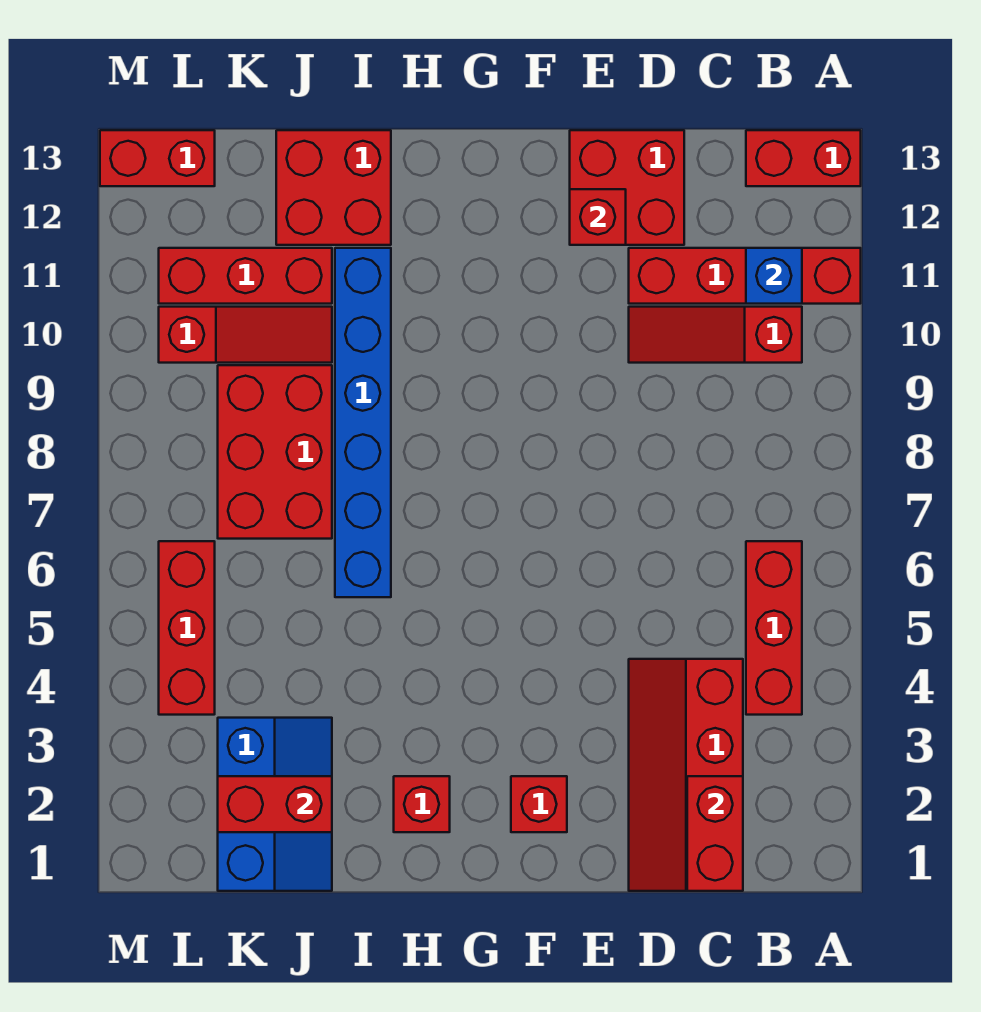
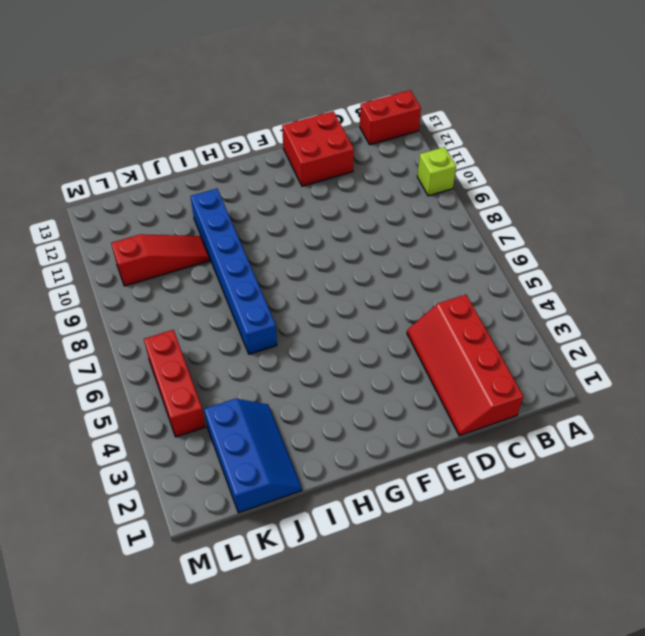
lime brick A10 level 1 -> none
none -> red brick A11:D11 level 1
none -> red brick B4:B6 level 1
none -> red slope B10:D10 level 1 top B

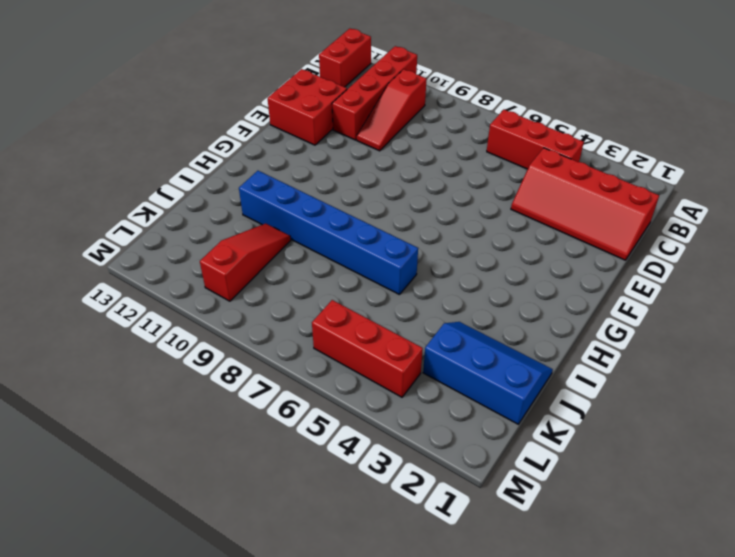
none -> red brick F2 level 1
none -> red brick H2 level 1
none -> red brick I12:J13 level 1

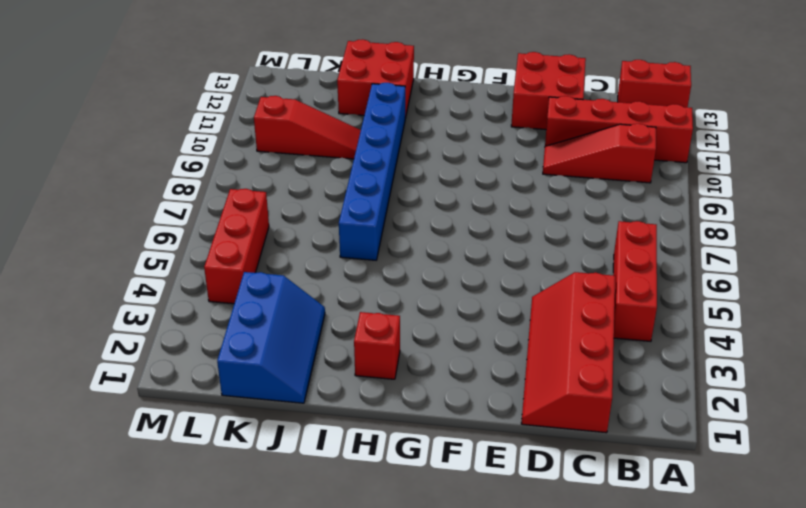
none -> red brick F2 level 1
none -> red brick J7:K9 level 1
none -> red brick J11:L11 level 1

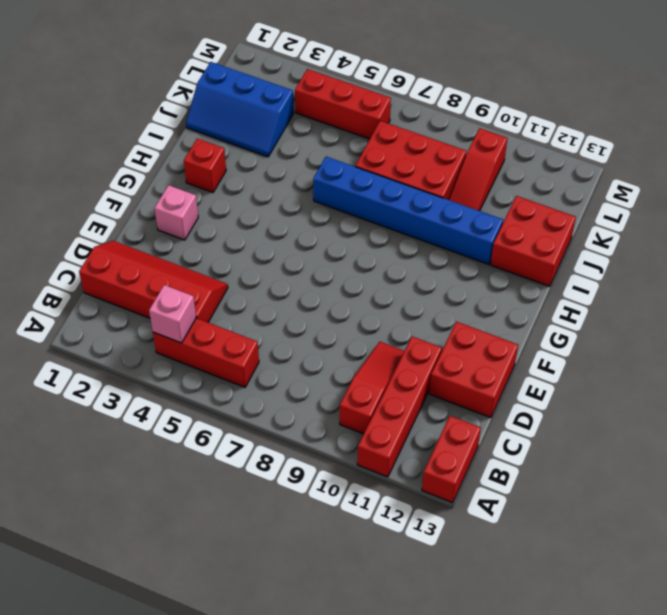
pink brick B4 level 2 -> none
pink brick F2 level 1 -> red brick F2 level 1
none -> red brick J11:L11 level 1
none -> red brick L13:M13 level 1
none -> blue brick B11 level 2

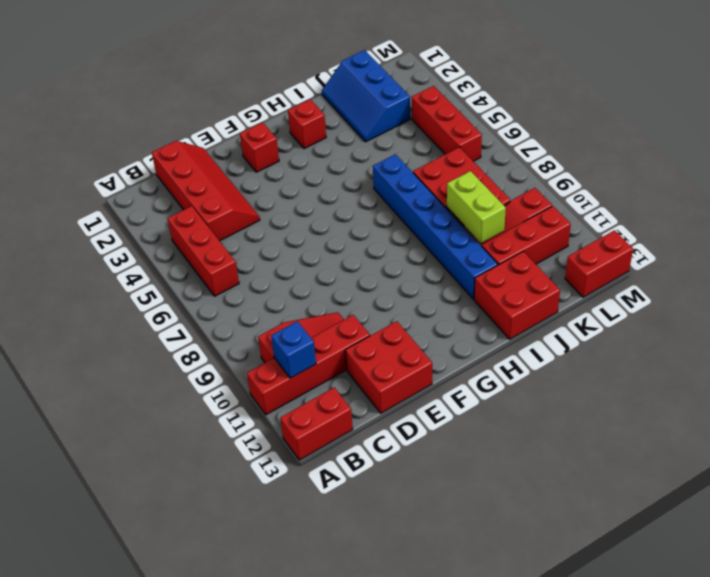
lime brick J9:J10 level 2 -> none
none -> red brick C1:C2 level 2
none -> red brick E12 level 2
none -> red brick J2:K2 level 2

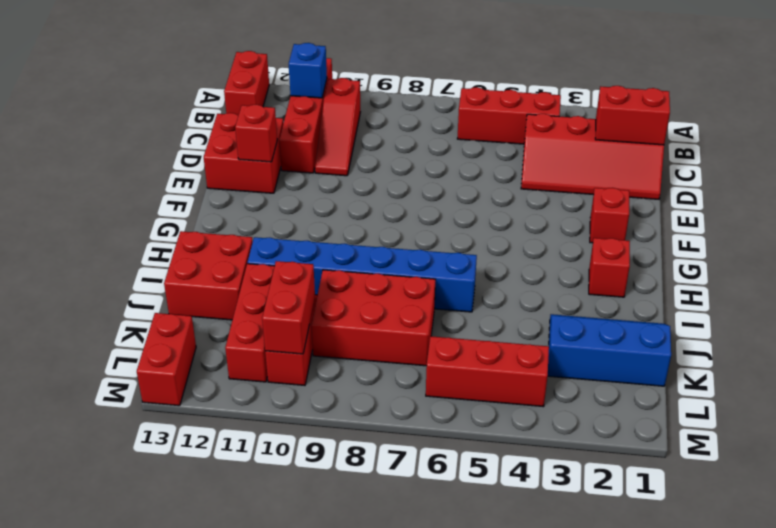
red brick K10:L10 level 2 -> red brick J2:K2 level 2

